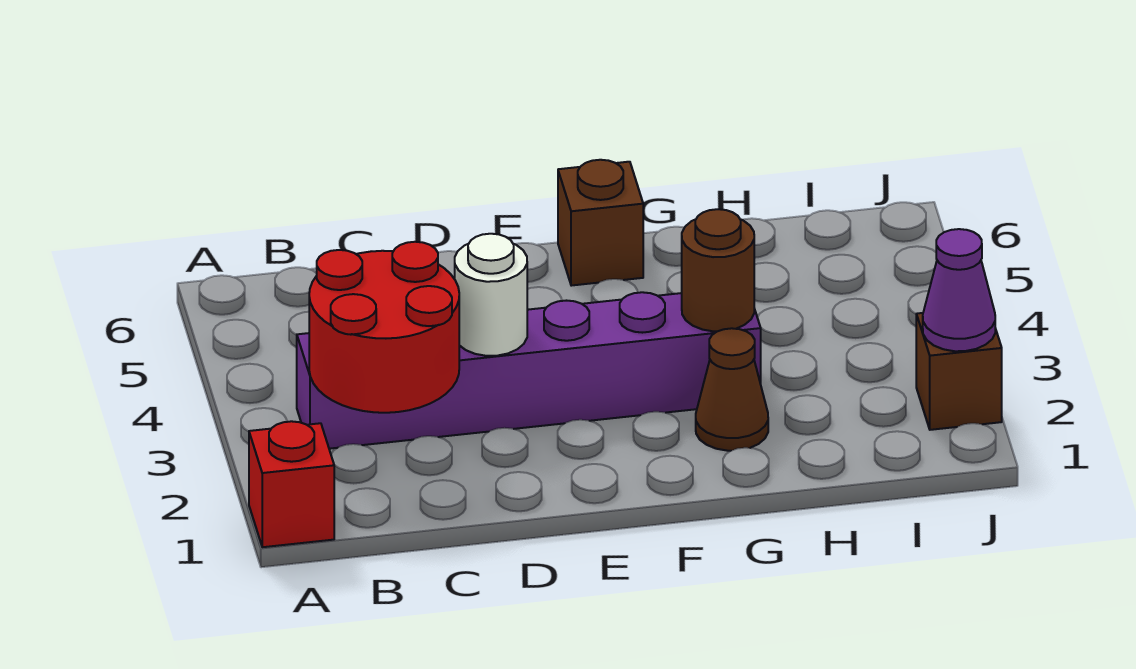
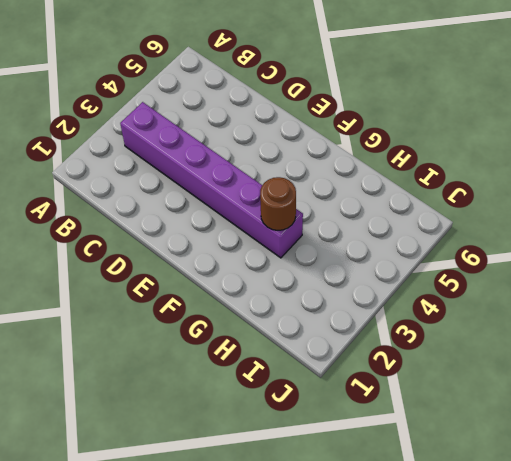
none -> red brick A1 level 1
none -> brown brick F6 level 1

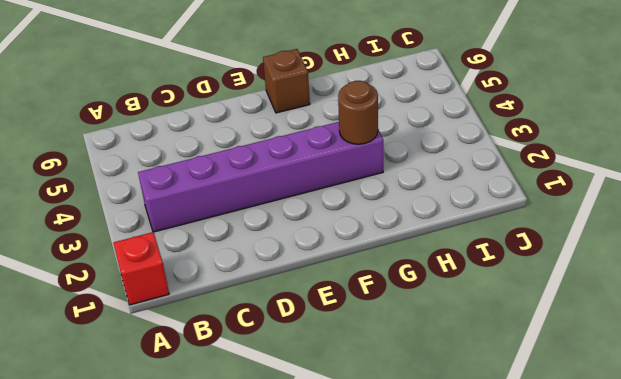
none -> brown cone G2 level 1
none -> brown brick J2 level 1

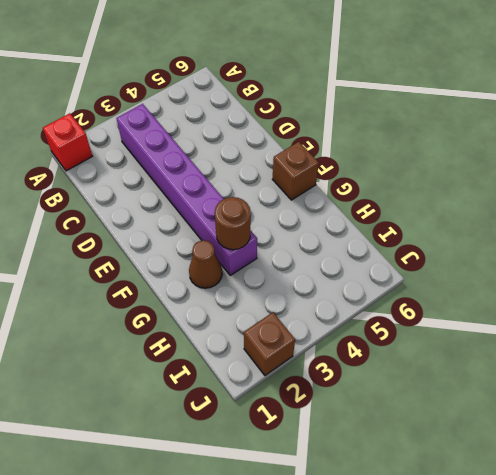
none -> red round brick B2:C3 level 2
none -> white round brick D3 level 2

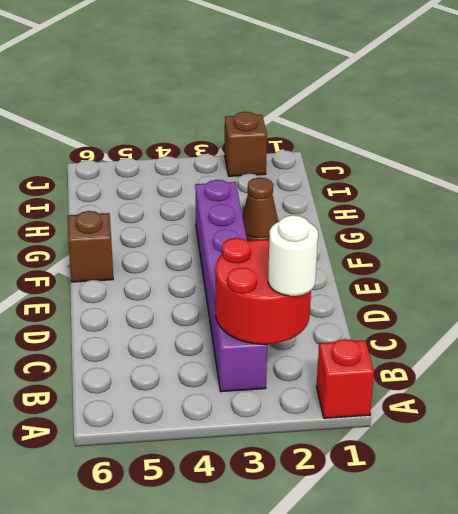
white round brick B2 level 3 -> white round brick D3 level 2
none -> brown round brick G3 level 2
none -> purple cone J2 level 2

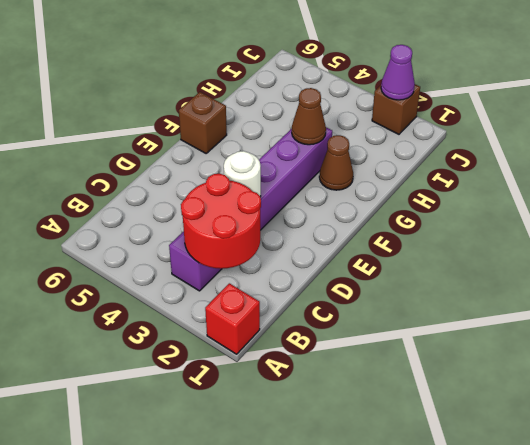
brown cone G3 level 2 -> brown round brick G3 level 2

